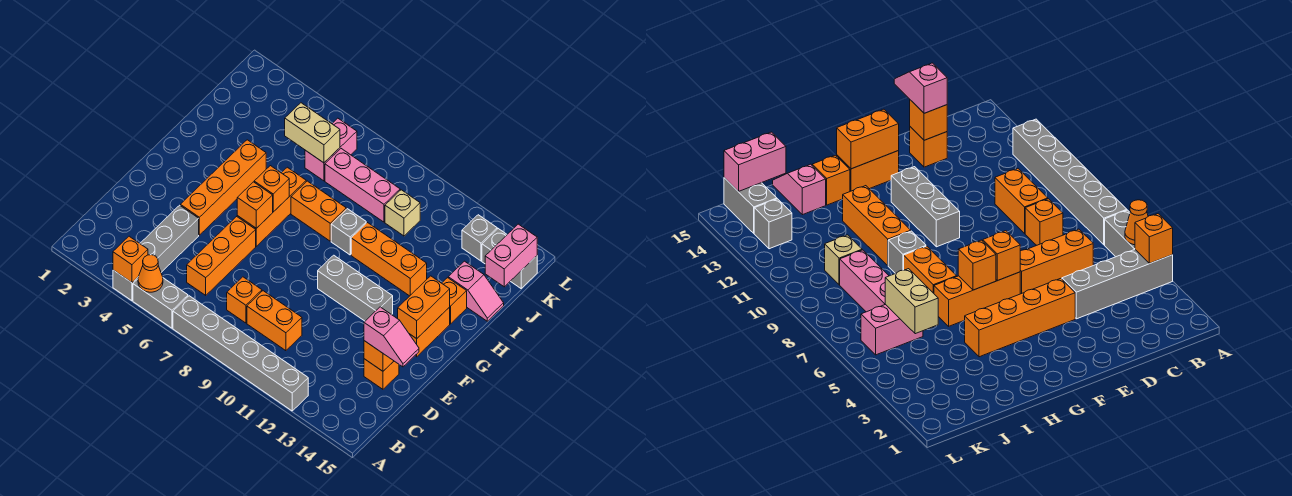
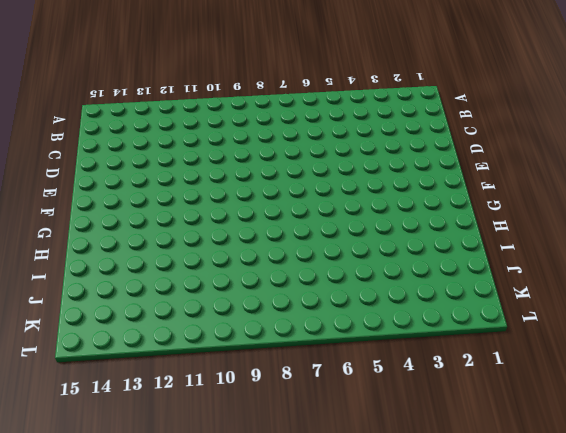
none -> grey brick A4:D4 level 1
none -> grey brick A5:A6 level 1
none -> grey brick A7:A12 level 1
none -> orange brick C6:E6 level 1

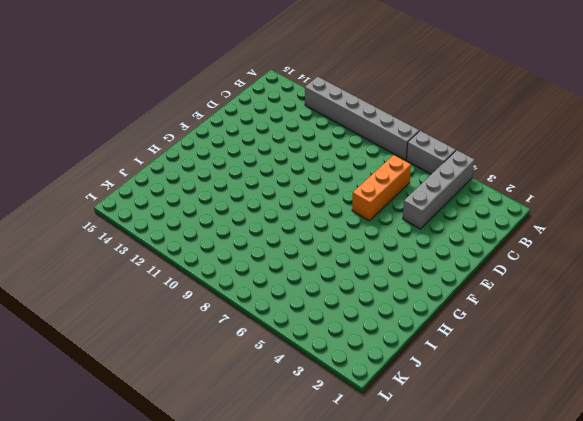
none -> orange brick C8 level 1
none -> orange brick C9:C10 level 1
none -> orange brick D14 level 1
none -> orange brick E4:H4 level 1

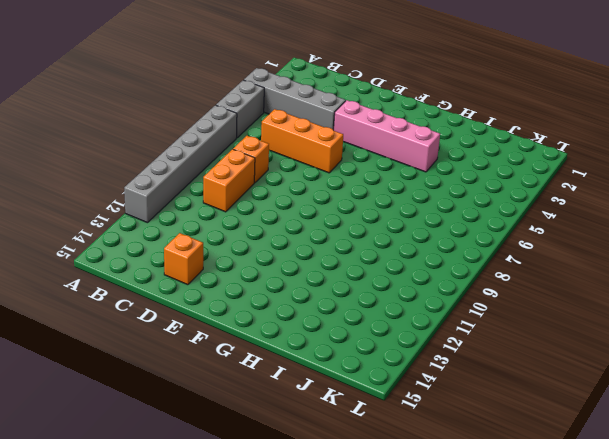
pink brick E4:H4 level 1 -> orange brick E4:H4 level 1
none -> orange brick F6:H6 level 1
none -> grey brick F10:F12 level 1
none -> orange brick F14:G14 level 1
none -> orange brick H7:H8 level 1

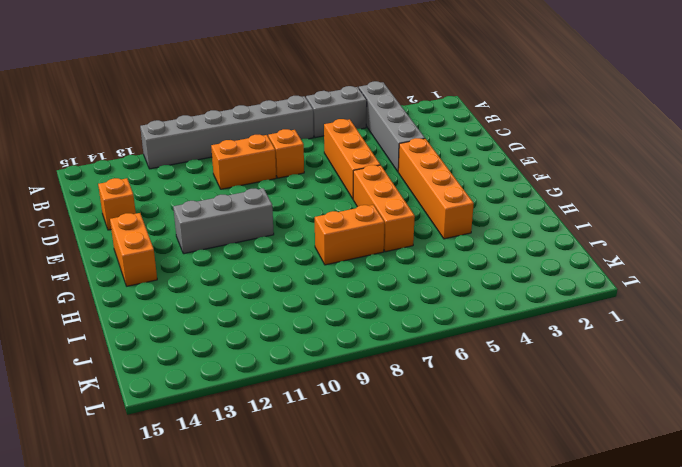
none -> grey brick H9 level 1
none -> orange brick H10:H12 level 1
none -> orange brick H14 level 1
none -> pink slope I14:I15 level 1 top 14

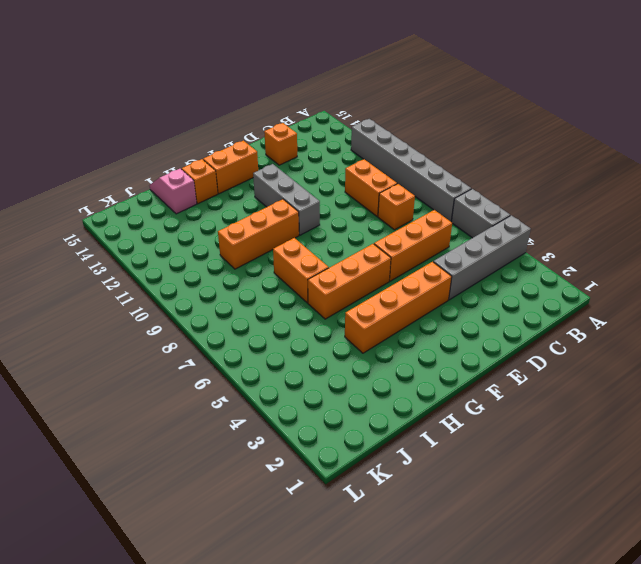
orange brick G10:I10 level 1 -> orange brick H10:H12 level 1
none -> grey brick H9 level 1
none -> pink brick J6:K6 level 1
none -> pink brick J7:J9 level 1
none -> tan brick J10 level 1

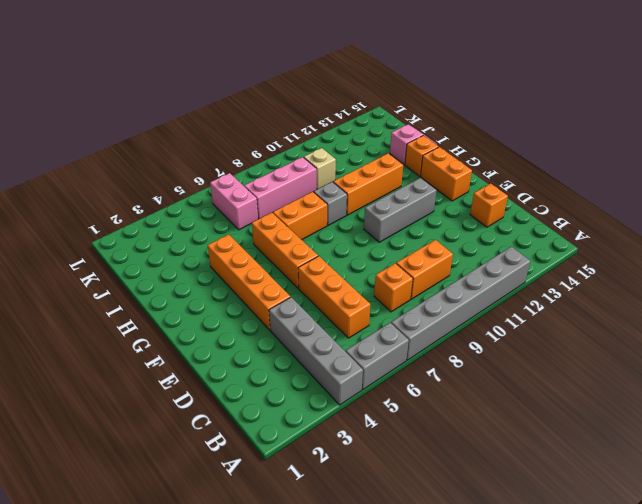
none -> grey brick K13 level 1
none -> grey brick K14:K15 level 1
none -> orange brick A4 level 2
none -> orange cone A5 level 2

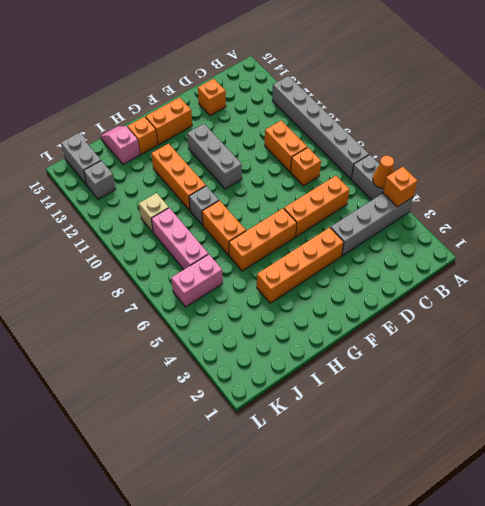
none -> orange brick D14 level 2
none -> orange brick F6 level 2
none -> orange brick F14:G14 level 2
none -> orange brick G6 level 2

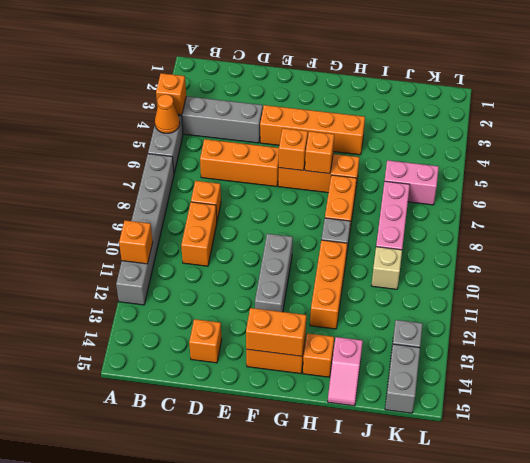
orange brick A11 level 2 -> orange brick D14 level 2
none -> tan brick J5:J6 level 2
none -> pink brick J15:K15 level 2
none -> pink slope D14:D15 level 3 top 14

